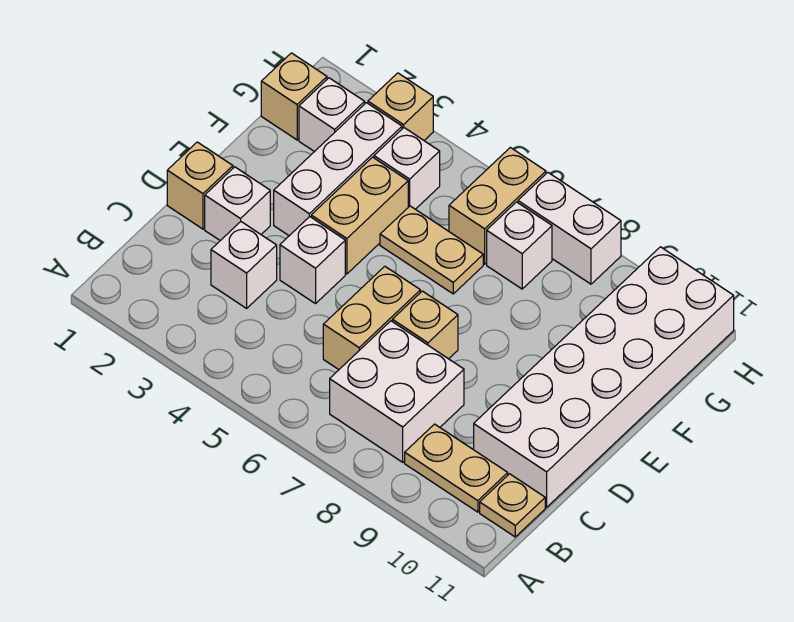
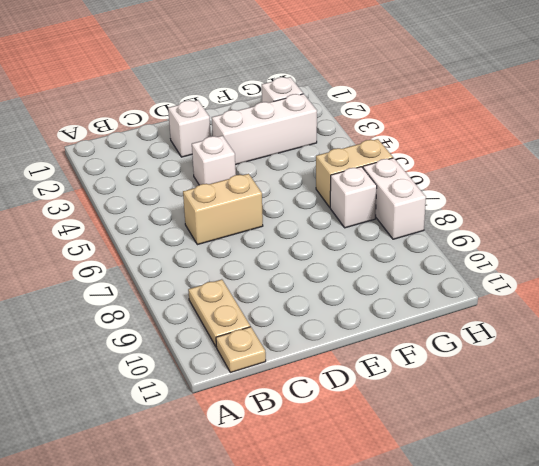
none -> white brick B7:C8 level 1
none -> white brick C3 level 1
none -> white brick C10:H11 level 1

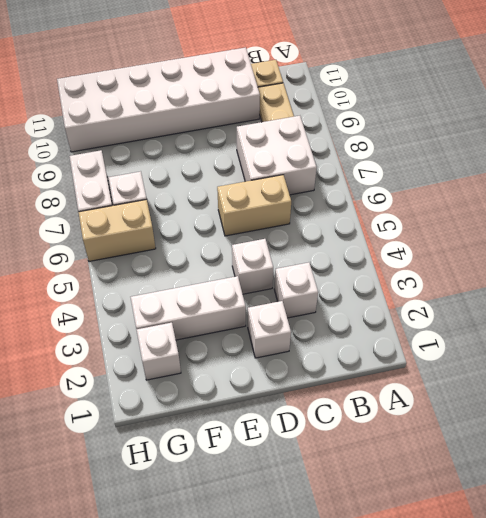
none -> tan brick D1 level 1
none -> tan brick D7 level 1
none -> tan brick E4:F4 level 1

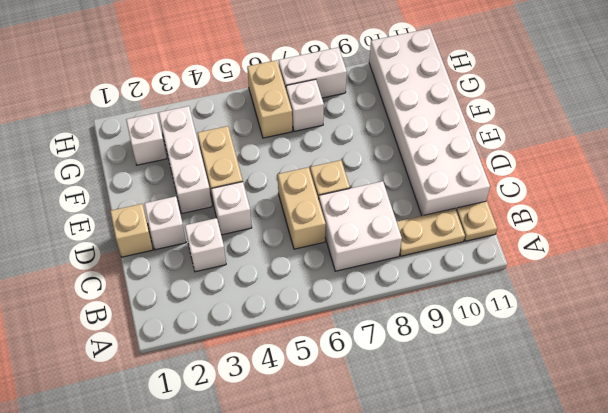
none -> tan plate F5:F6 level 1
none -> tan brick G1 level 1
none -> white brick G4 level 1

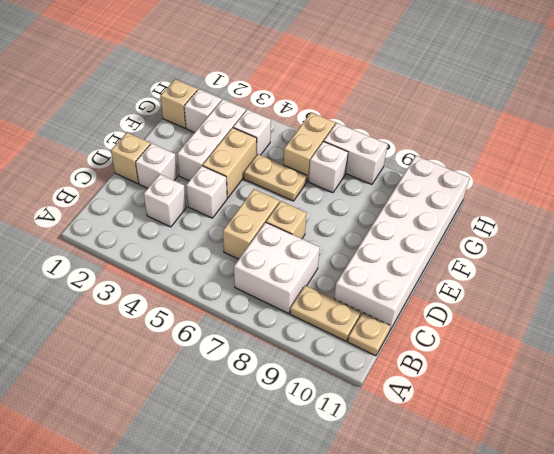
none -> tan brick H3 level 1

